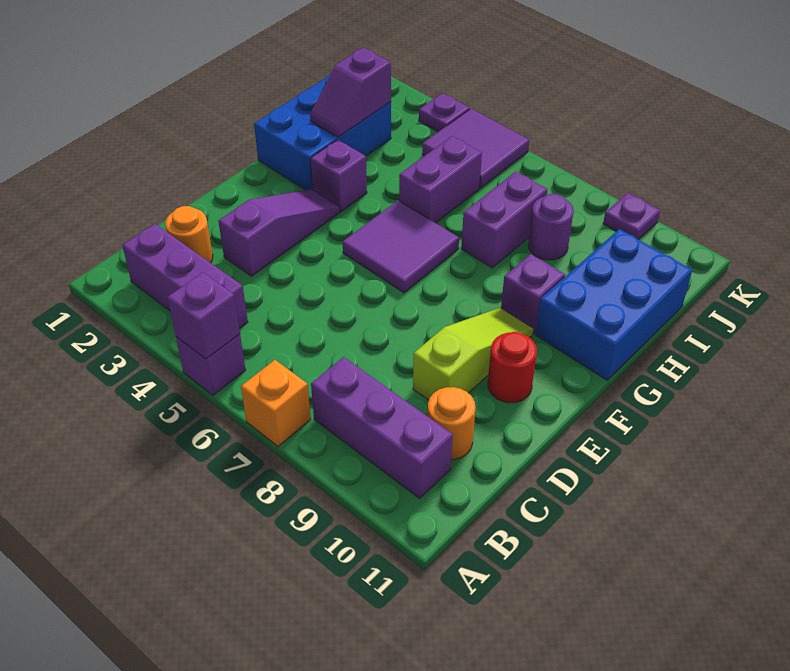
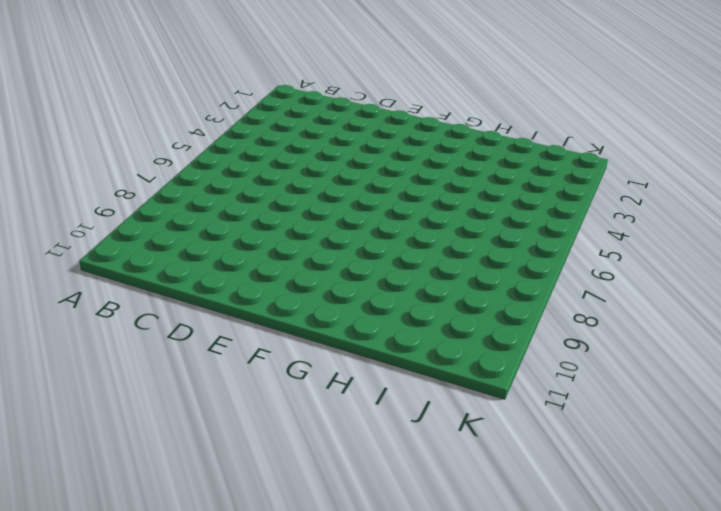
none -> purple brick A5 level 1
none -> orange brick A7 level 1
none -> purple brick B2:B4 level 1

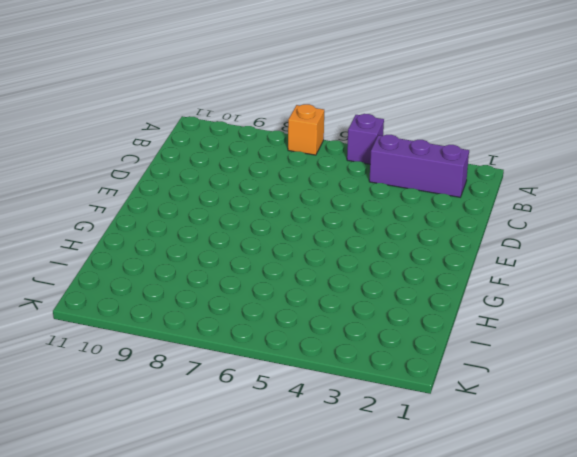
none -> purple brick B8:B10 level 1
none -> orange round brick C2 level 1
none -> orange round brick C10 level 1

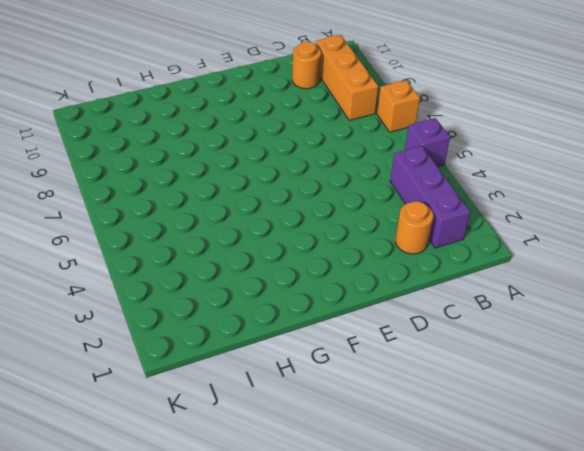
orange brick B8:B10 level 1 -> purple brick B8:B10 level 1
none -> purple slope D3:F3 level 1 top D
none -> lime slope D9:F9 level 1 top D
none -> red round brick E10 level 1

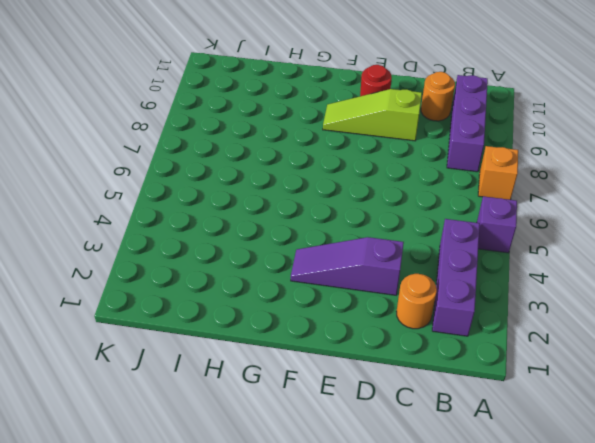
none -> purple tile F5:G6 level 1
none -> blue brick G1:I2 level 1
none -> purple brick G3 level 1

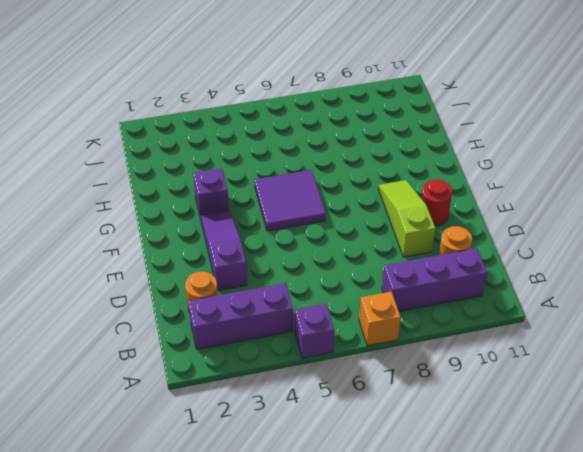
none -> blue brick G1:I2 level 1
none -> purple brick G9 level 1
none -> blue brick G10:I11 level 1

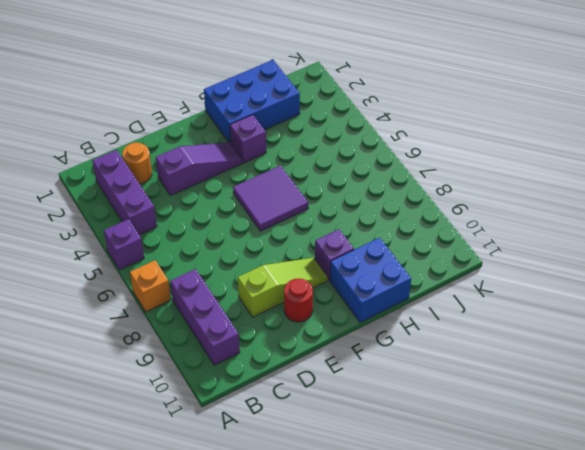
blue brick G10:H11 level 1 -> blue brick G10:I11 level 1
none -> orange round brick C10 level 1
none -> purple brick H5:I5 level 1
none -> purple brick H7:I7 level 1

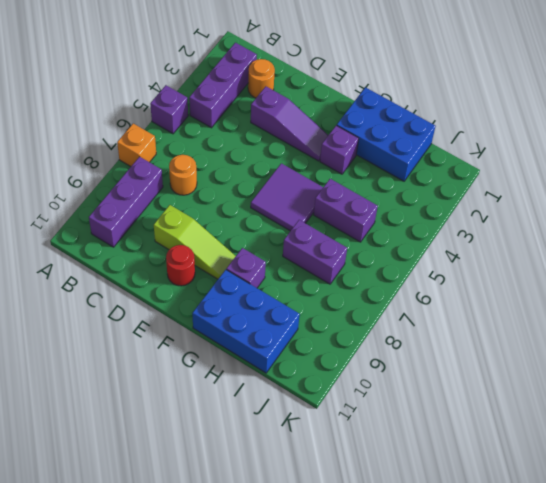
orange round brick C7 level 1 -> orange round brick C10 level 1
none -> purple round brick I8 level 1
none -> purple tile J4:K5 level 1
none -> purple plate K3 level 1

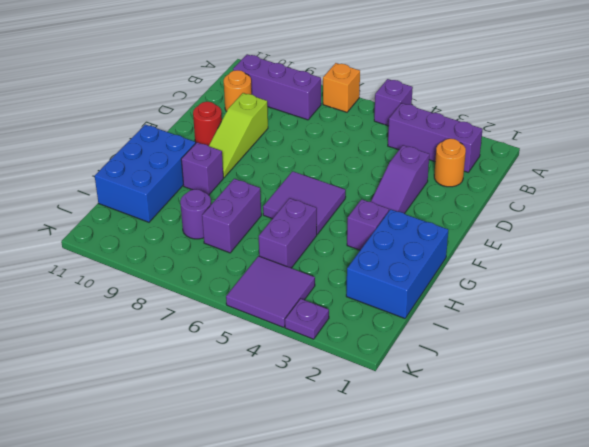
none -> purple plate K9 level 1
none -> purple brick A5 level 2
none -> purple slope H2:I2 level 2 top I

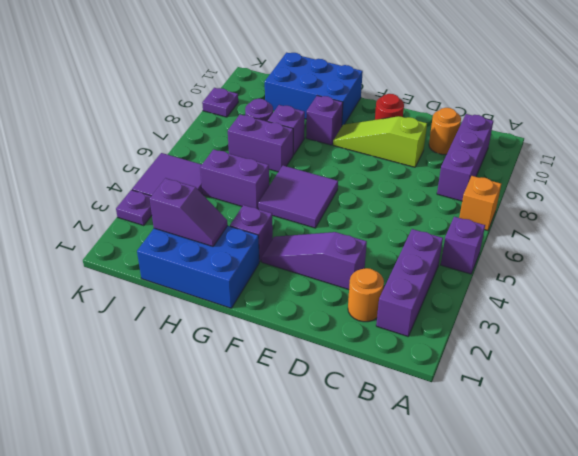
purple brick H8 level 1 -> purple brick A5 level 2

